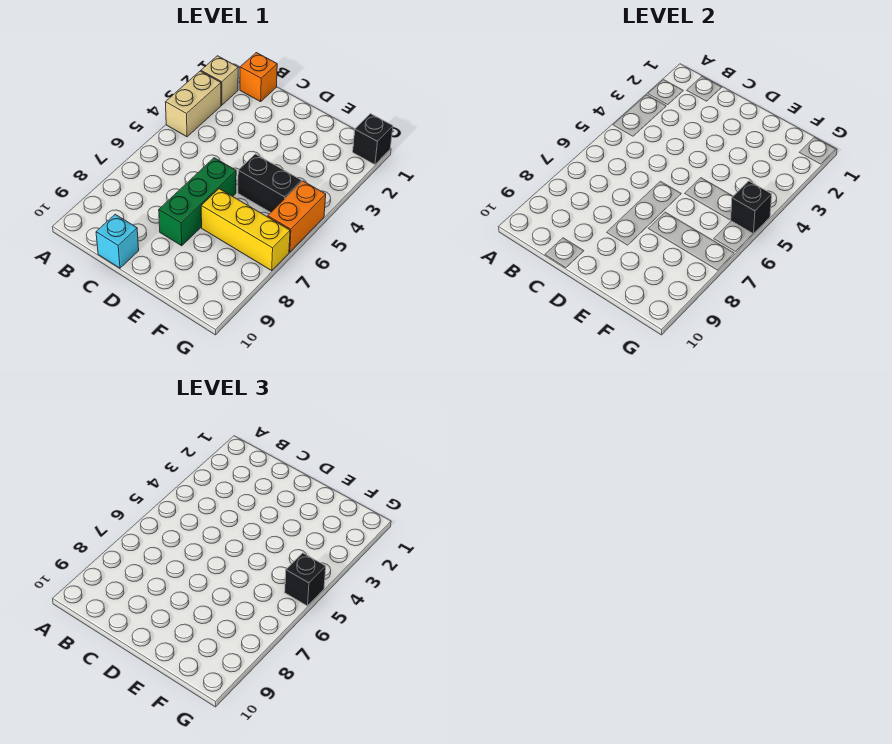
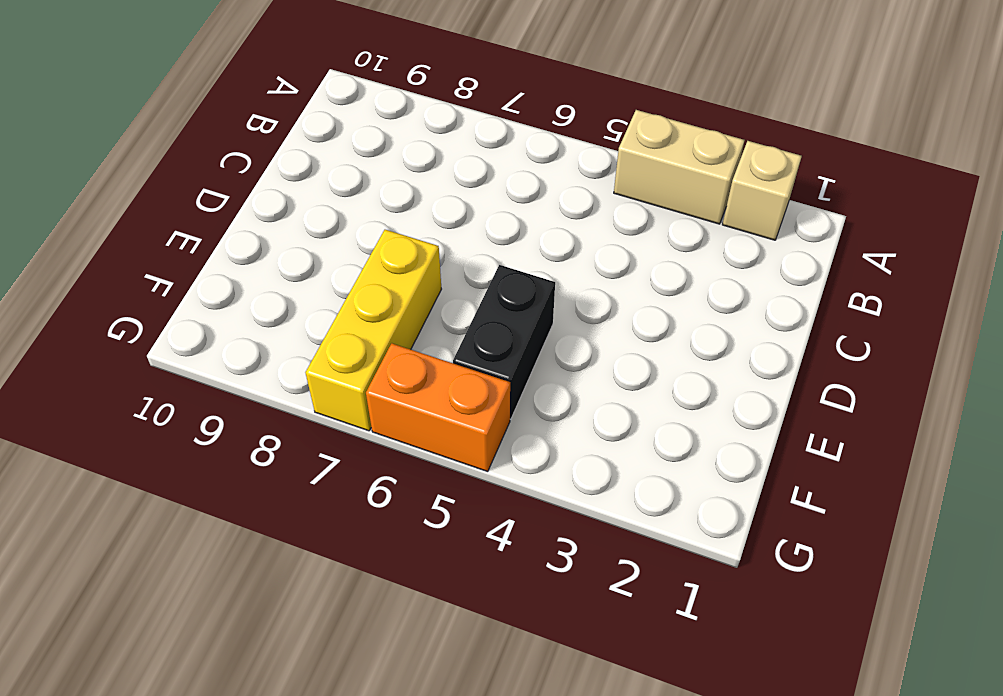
none -> orange brick B1 level 1
none -> cyan brick C10 level 1

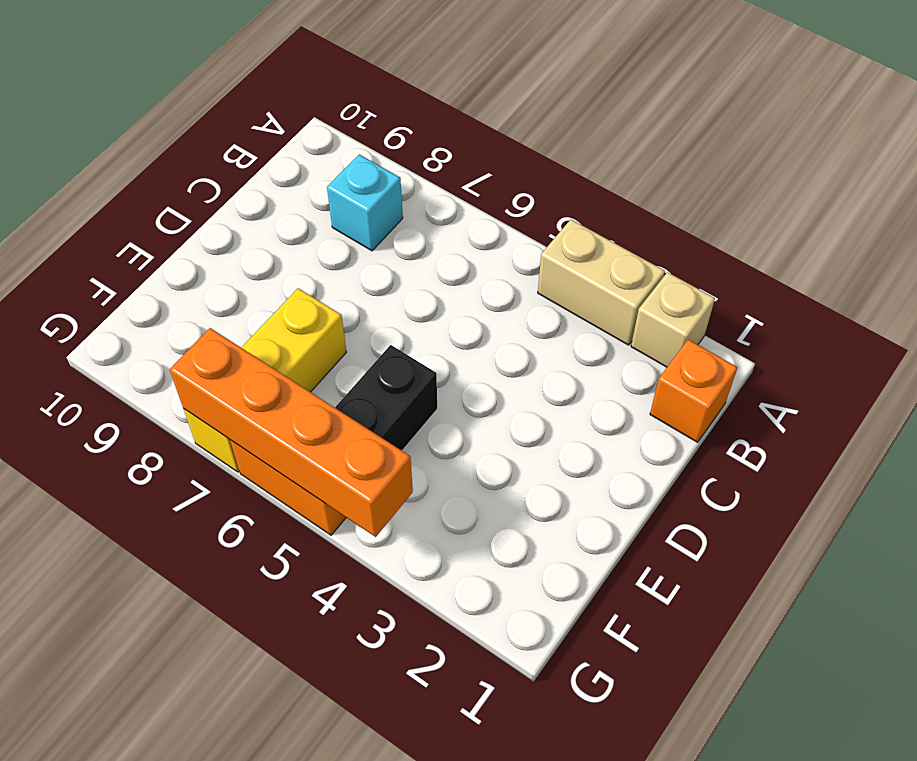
cyan brick B8 level 1 -> cyan brick C10 level 1
orange brick G4:G7 level 2 -> black brick G5 level 2
none -> green brick D6:D8 level 1
none -> black brick G1 level 1

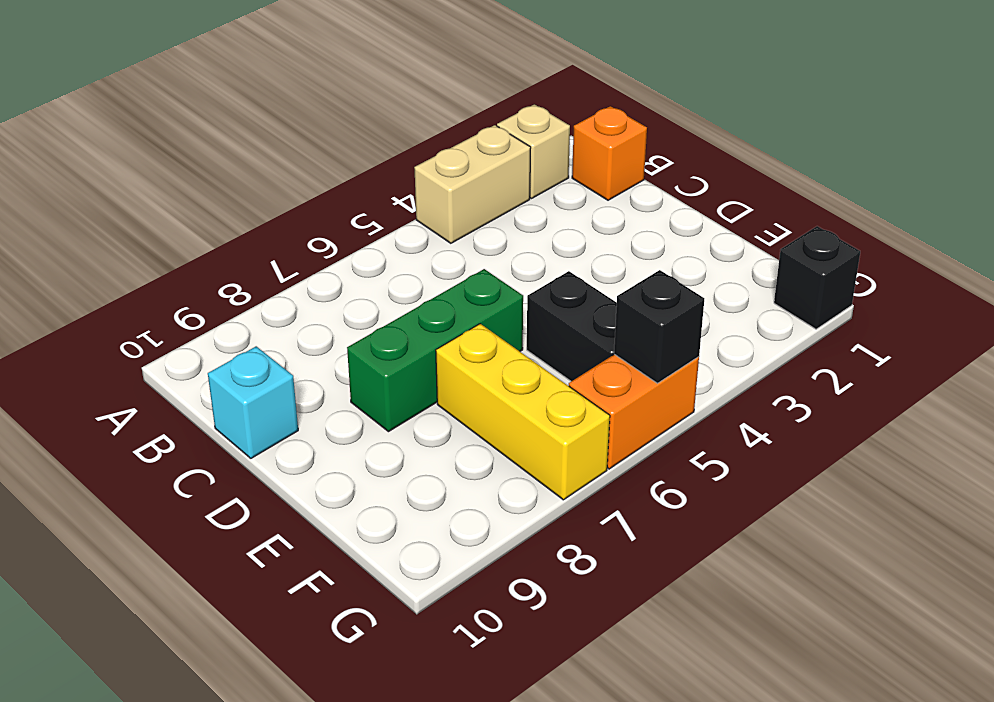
none -> black brick G5 level 3

